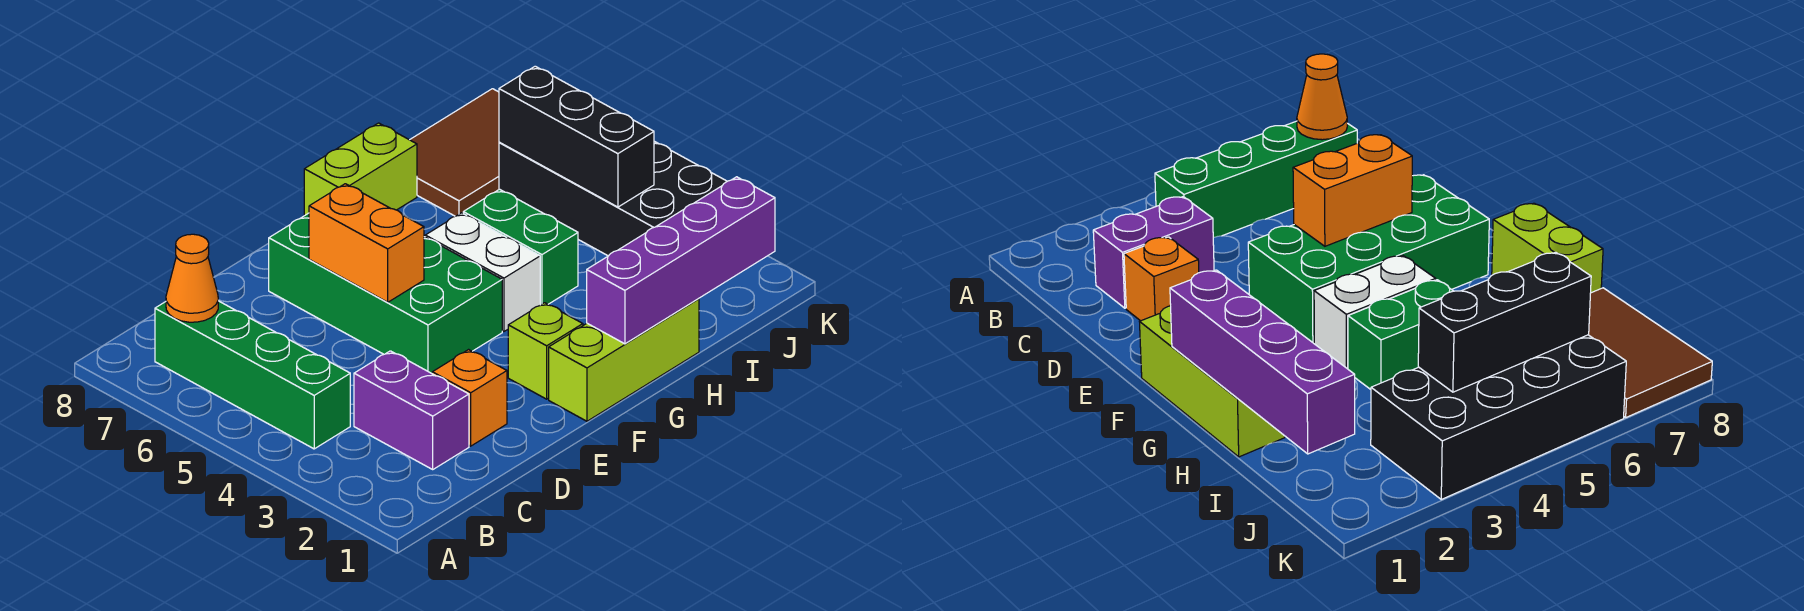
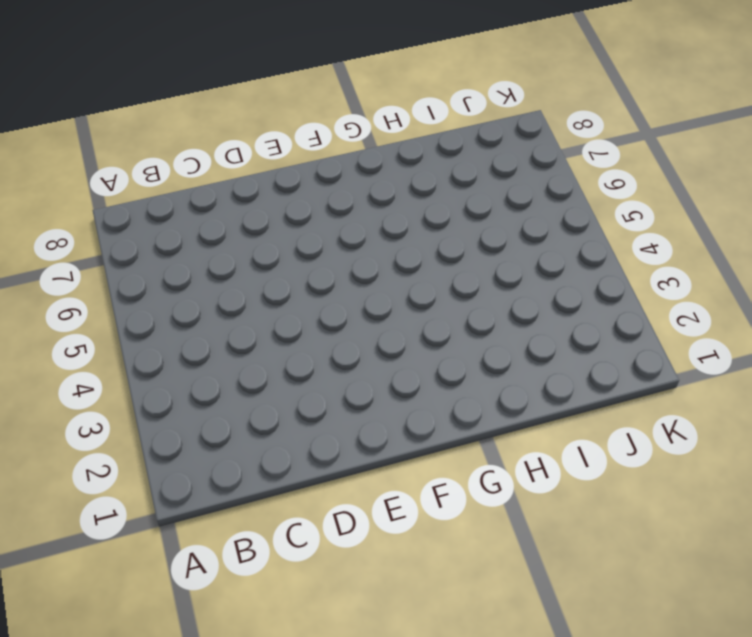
none -> green brick B4:B7 level 1
none -> purple brick C2:C3 level 1
none -> orange brick D2 level 1

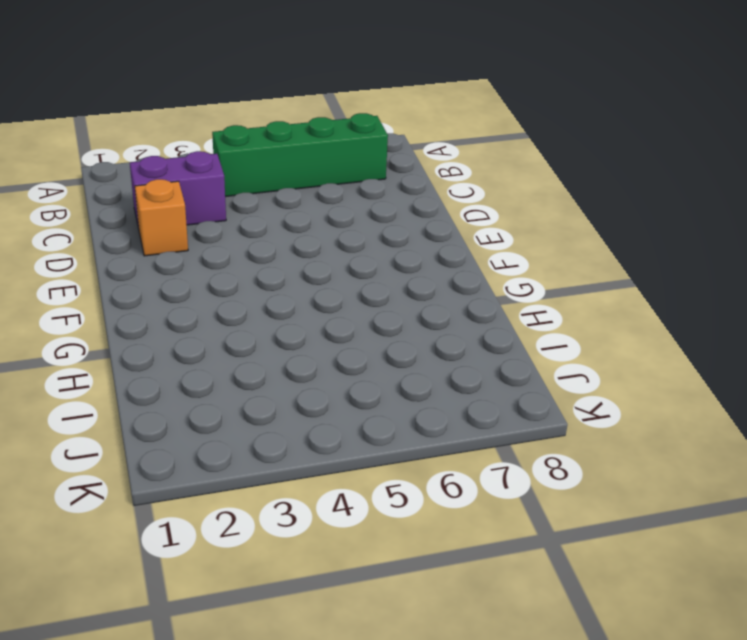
none -> green brick E4:F7 level 1
none -> lime brick F1:H1 level 1
none -> lime brick F2 level 1

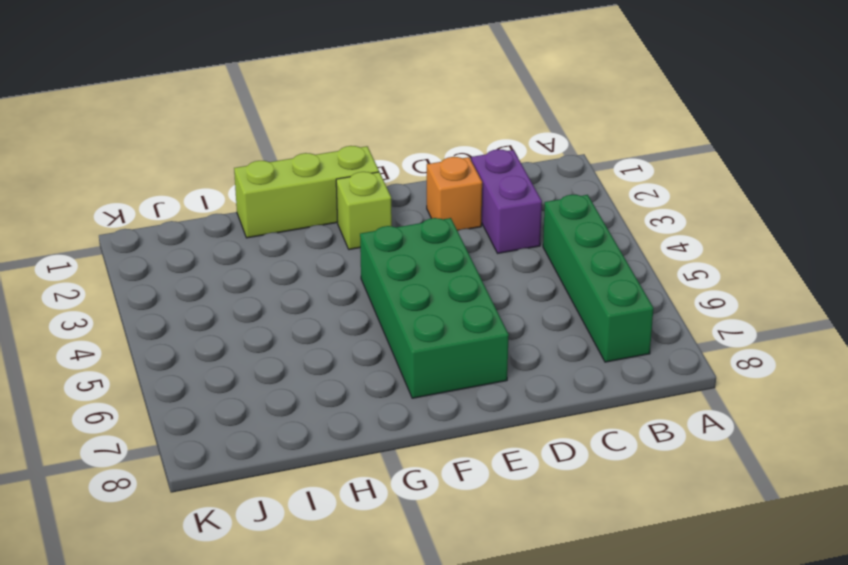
none -> white brick G4:G5 level 1
none -> lime brick G8:H8 level 1
none -> green brick H4:H5 level 1

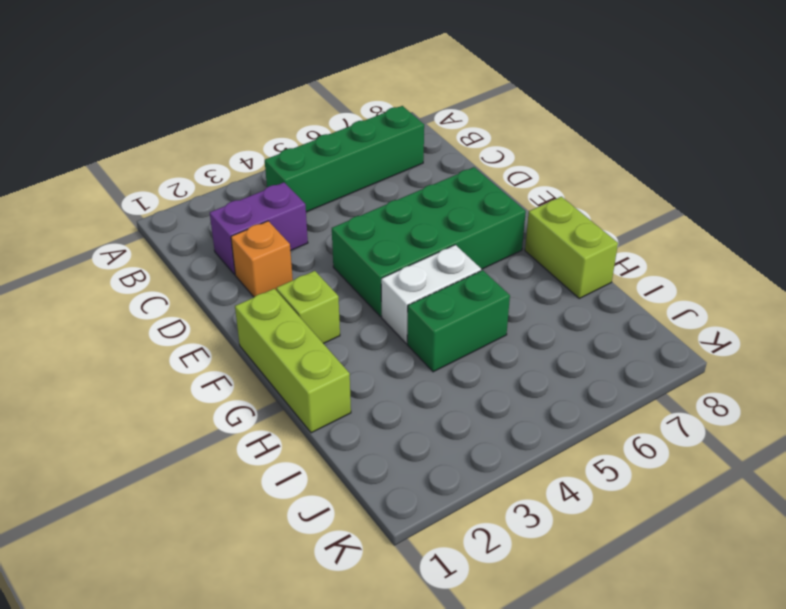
none -> brown tile I7:K8 level 1
none -> black brick J3:K6 level 1
none -> orange cone B7 level 2

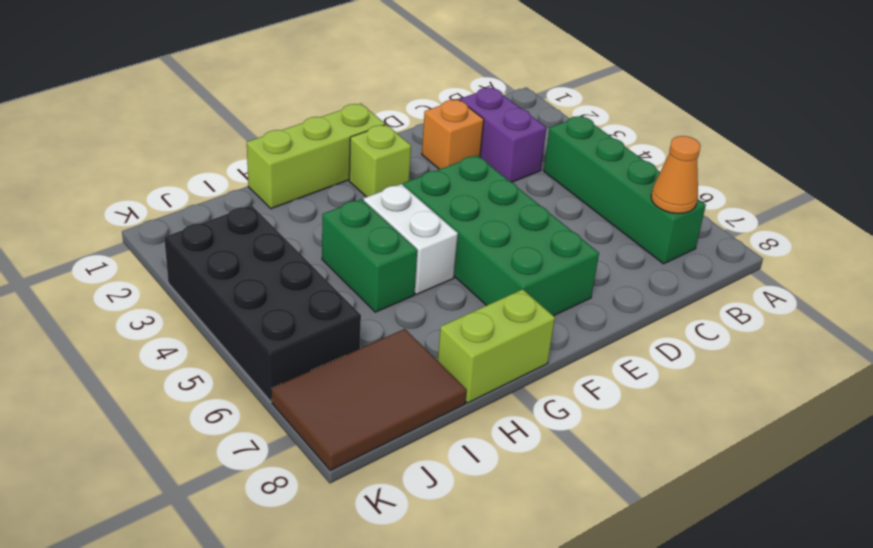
none -> orange brick E5:E6 level 2
none -> purple brick G1:J1 level 2
none -> black brick J4:J6 level 2

